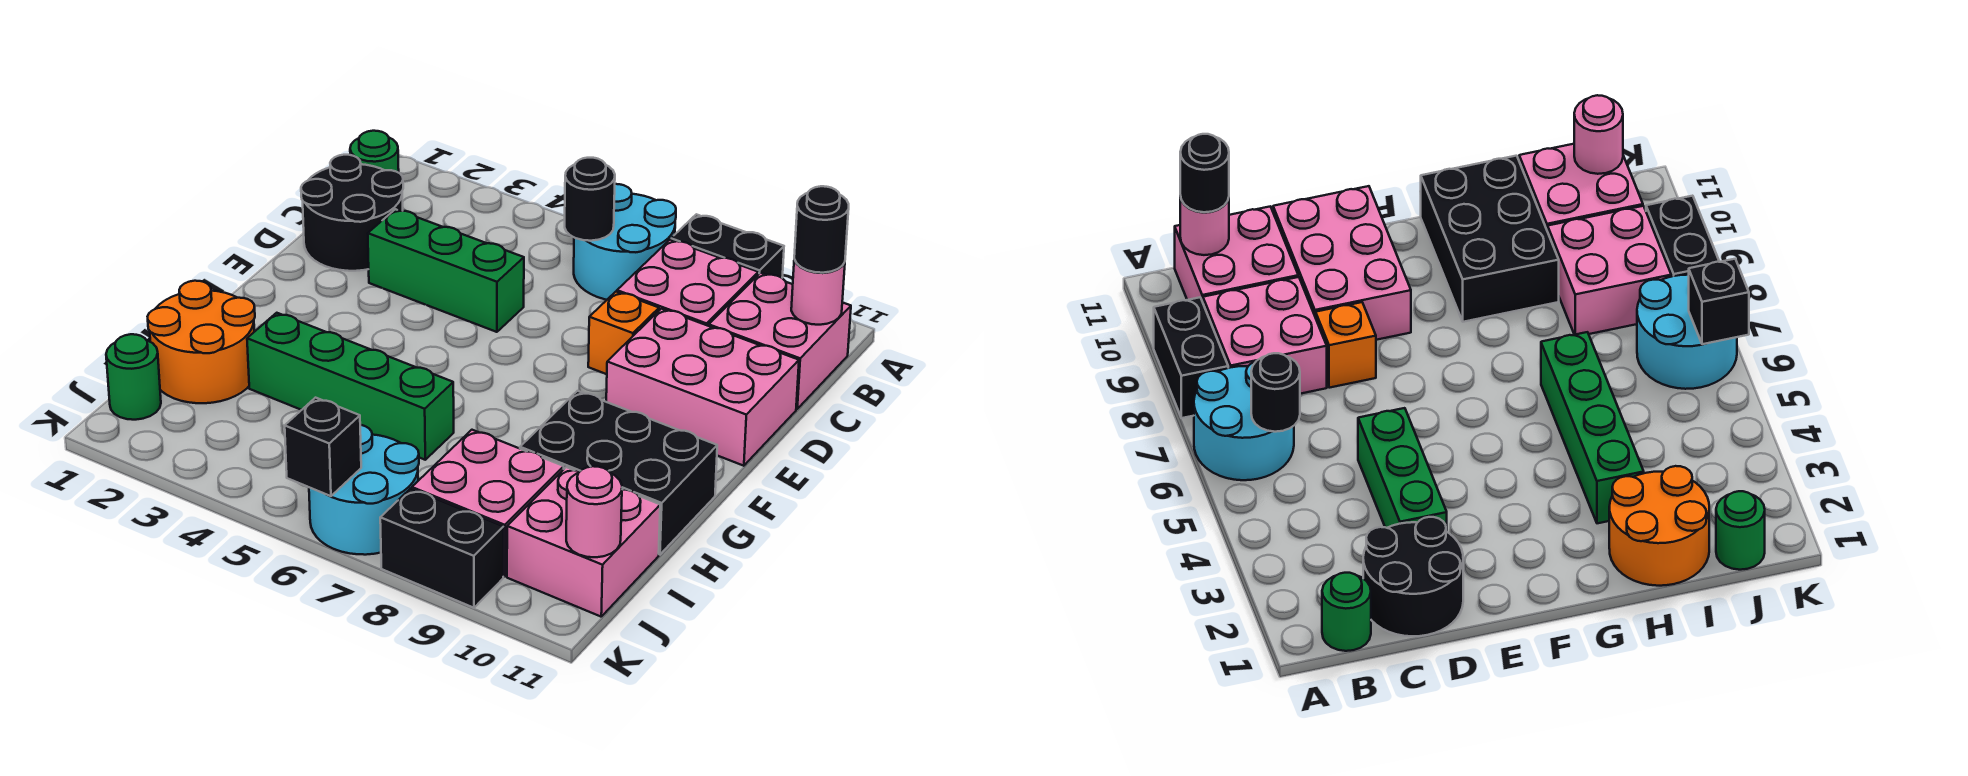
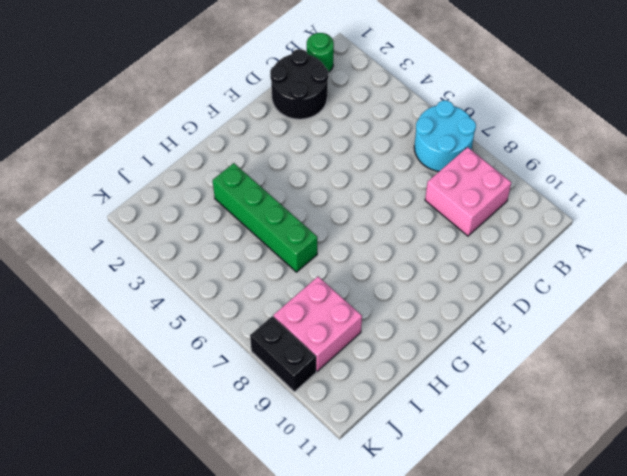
none -> black brick A8:A9 level 1
none -> pink brick B10:C11 level 1
none -> green brick D3:D5 level 1

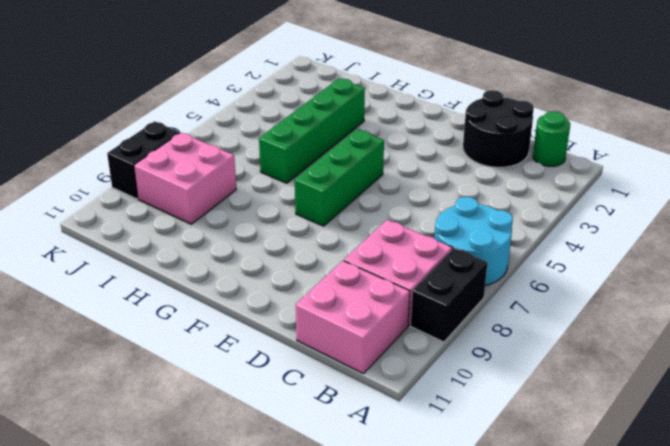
green brick F5:F7 level 1 -> green brick D3:D5 level 1
none -> orange brick D8 level 1
none -> pink brick D9:E11 level 1
none -> black brick G9:H11 level 1

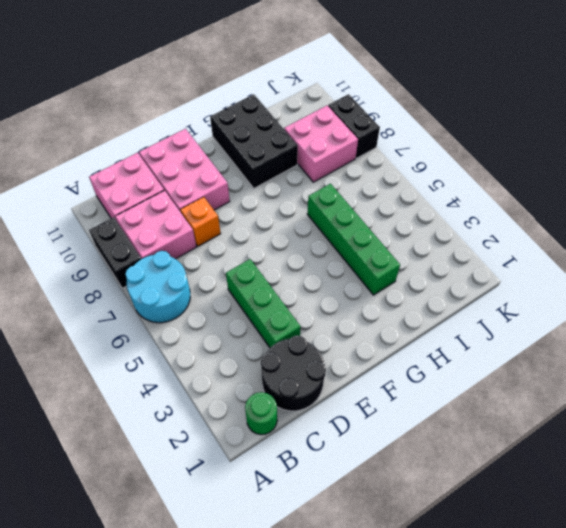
none -> orange round brick H1:I2 level 1
none -> pink brick I10:J11 level 1
none -> green round brick J1 level 1

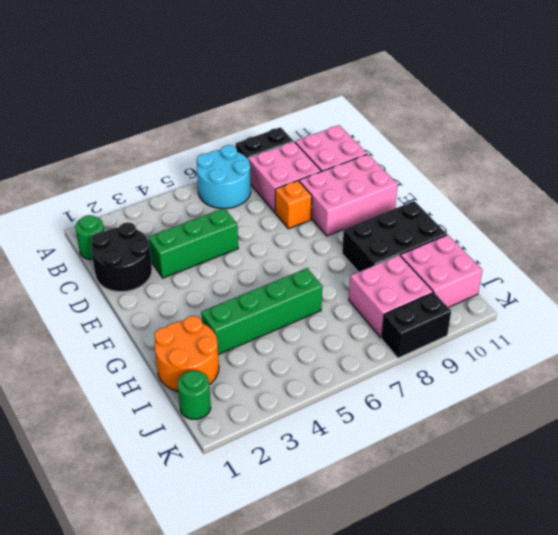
none -> cyan round brick J6:K7 level 1
none -> black round brick B6 level 2
none -> pink round brick B11 level 2

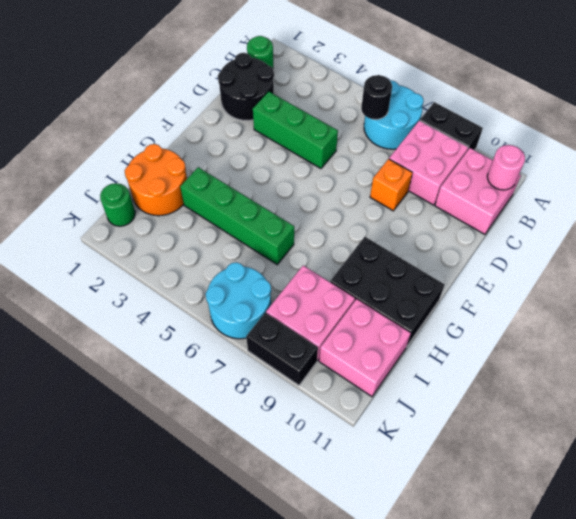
none -> pink brick D9:E11 level 1
none -> pink round brick J11 level 2
none -> black brick K6 level 2

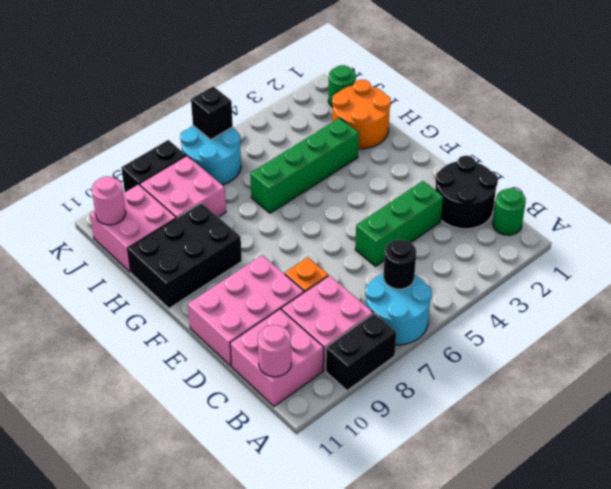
none -> black round brick B11 level 3

